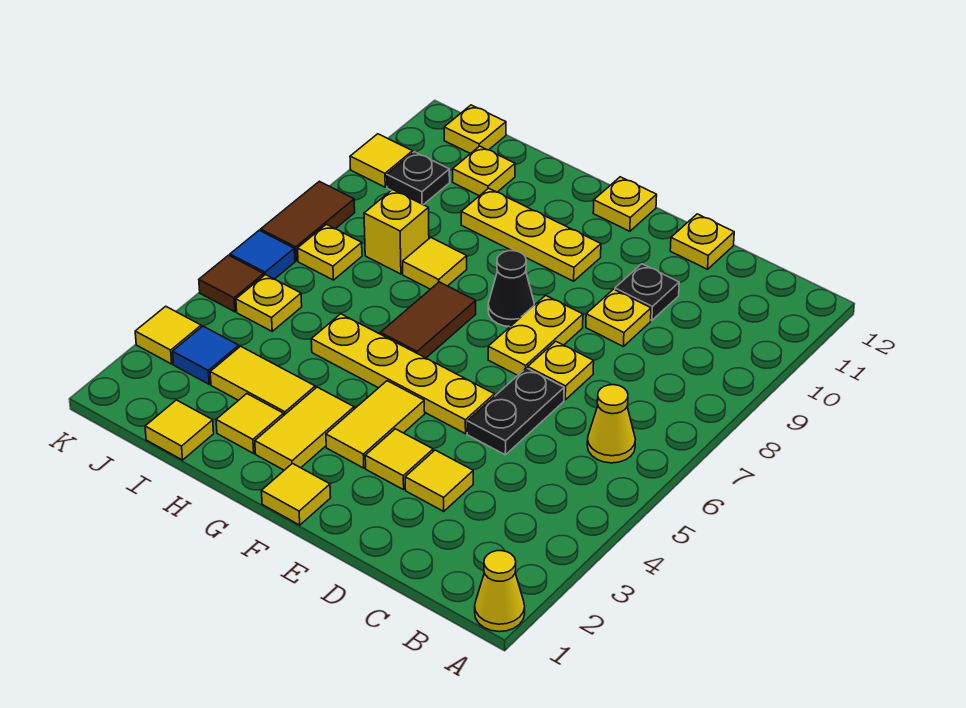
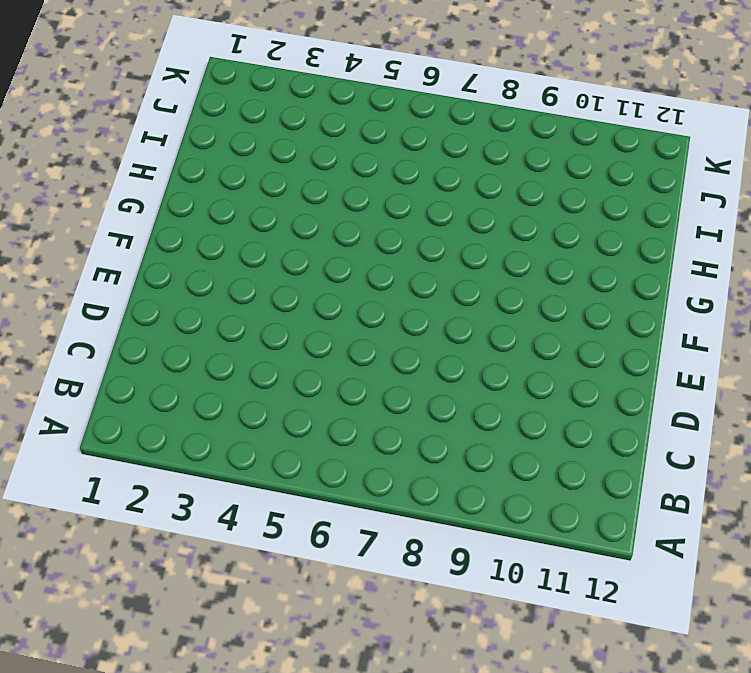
none -> yellow cone A1 level 1
none -> yellow cone B6 level 1
none -> yellow tile D3 level 1
none -> black plate D5:D6 level 1

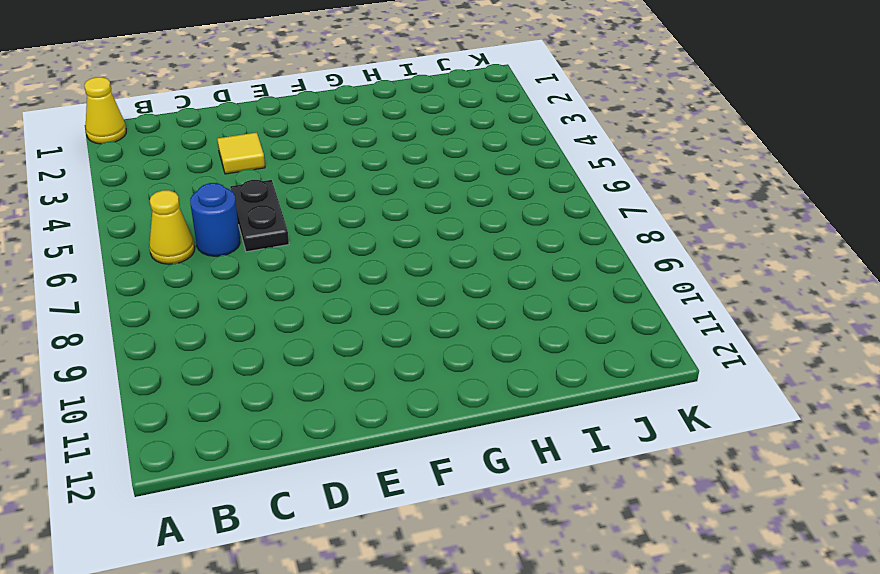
blue round brick C6 level 1 -> none
none -> yellow plate D7 level 1
none -> yellow plate D9 level 1
none -> black plate D10 level 1
none -> yellow plate D12 level 1

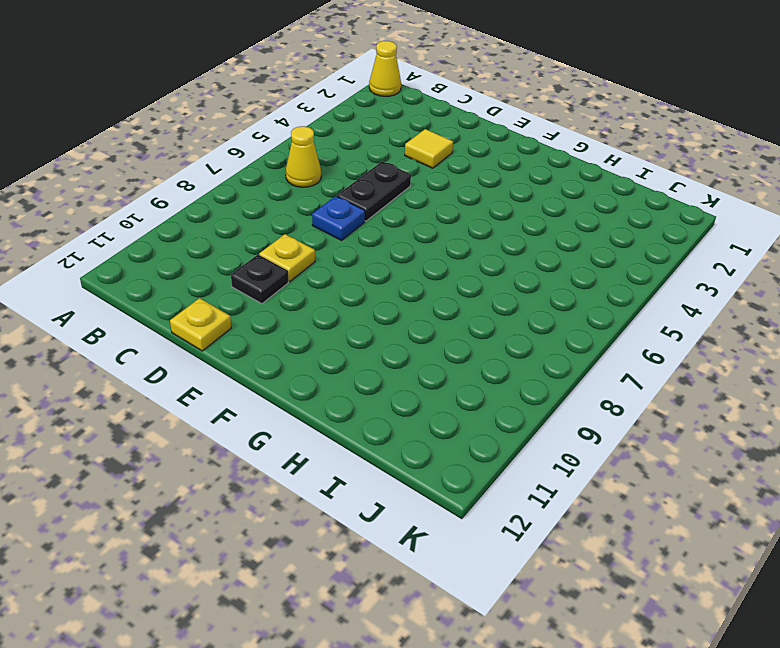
blue plate D7 level 1 -> yellow plate D7 level 1
none -> yellow tile E3 level 1
none -> yellow plate E5:H5 level 1
none -> yellow plate E7:E8 level 1
none -> yellow tile F1 level 1

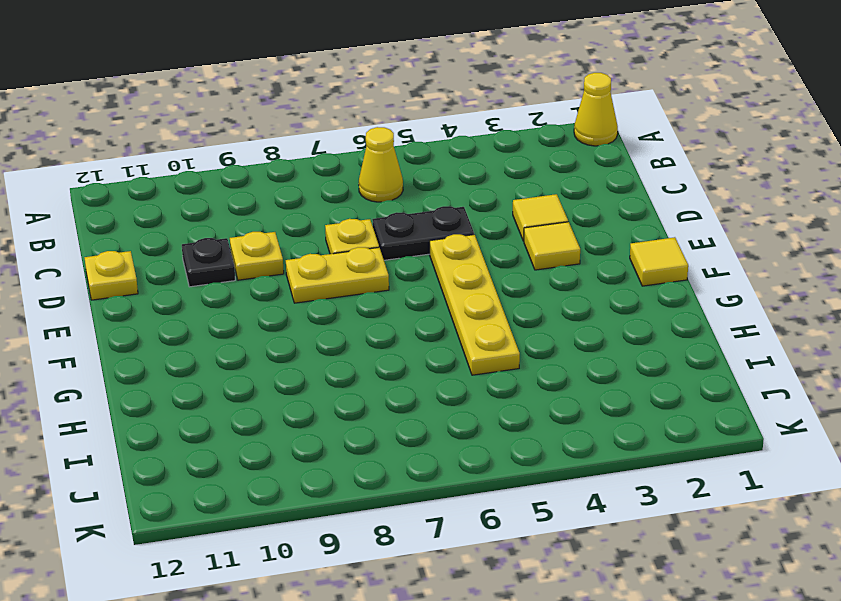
none -> yellow tile F3:F4 level 1
none -> black cone F8 level 1
none -> yellow plate F10:H10 level 1
none -> yellow plate F12 level 1

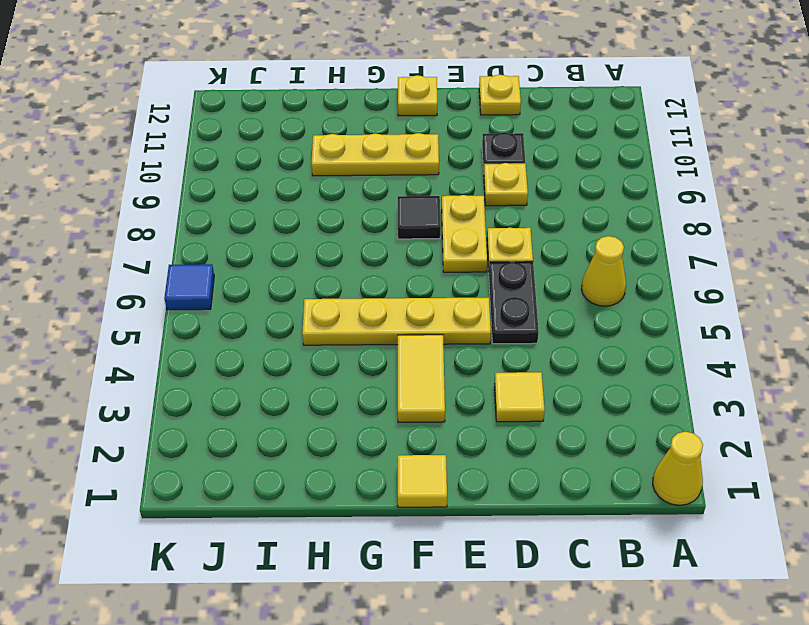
black tile F8 level 1 -> black cone F8 level 1
none -> yellow tile E3 level 1
none -> yellow tile G2:G3 level 1
none -> brown tile G6:G7 level 1
none -> yellow tile H2 level 1

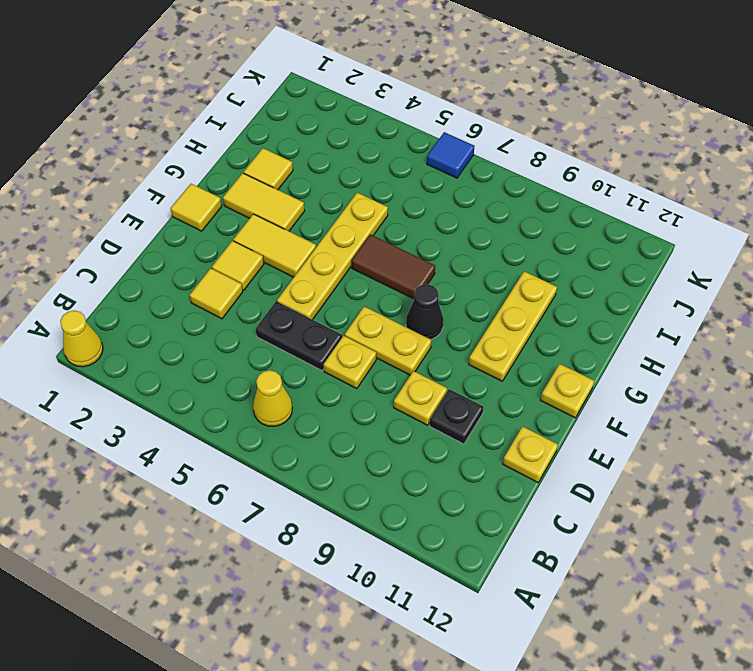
none -> yellow tile H3:I3 level 1
none -> yellow tile H8 level 1
none -> yellow tile I1 level 1
none -> yellow brick I8 level 1

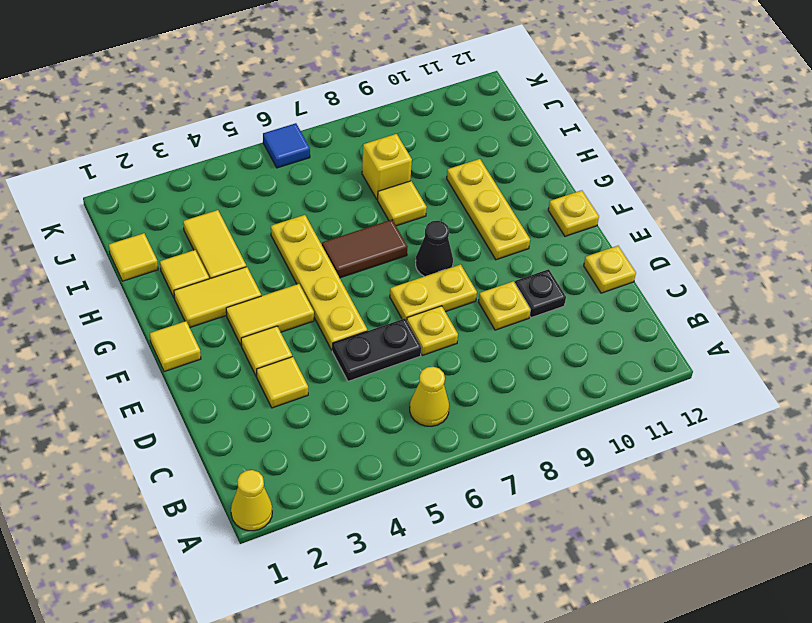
none -> yellow plate I11 level 1
none -> blue tile J3 level 1
none -> yellow plate J5 level 1
none -> yellow plate J7 level 1

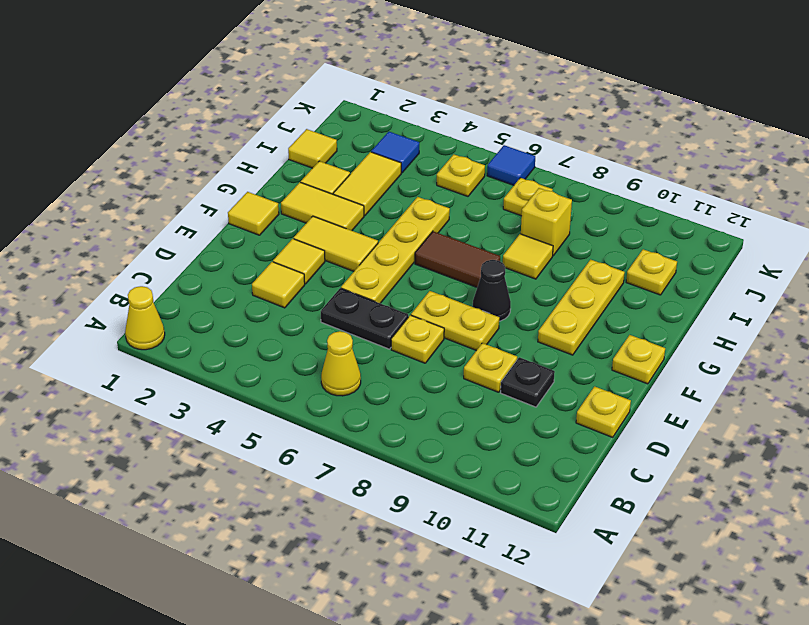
none -> black plate J10 level 1
none -> yellow plate J12 level 1
none -> yellow tile K3 level 1
none -> brown tile K5 level 1

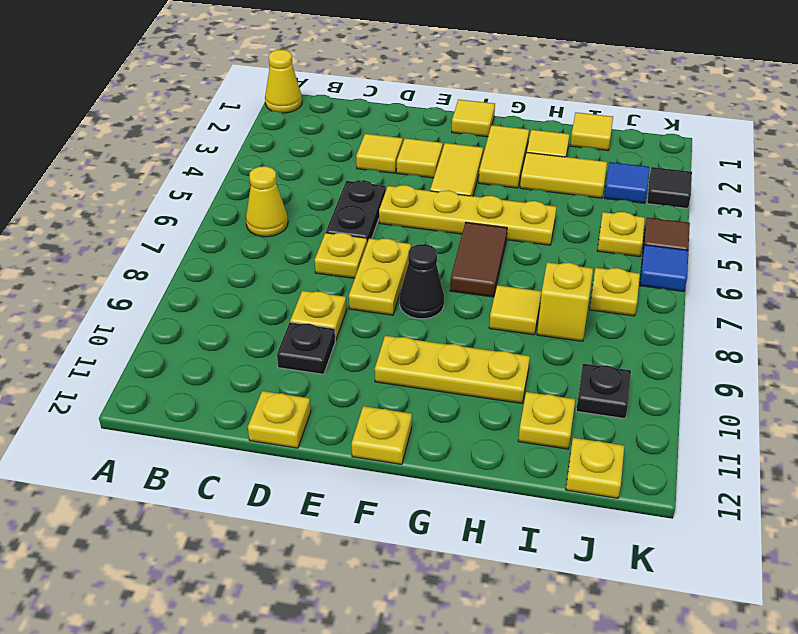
black tile K3 level 1 -> yellow tile K3 level 1
none -> brown tile K7:K8 level 1
none -> yellow tile K10 level 1

